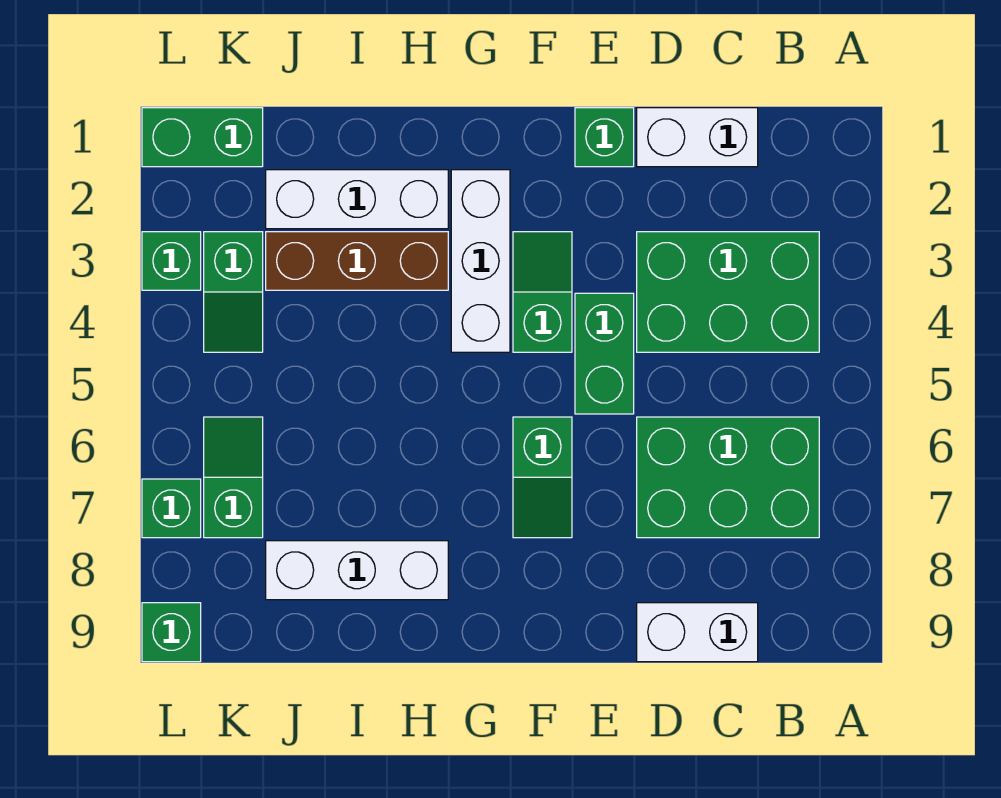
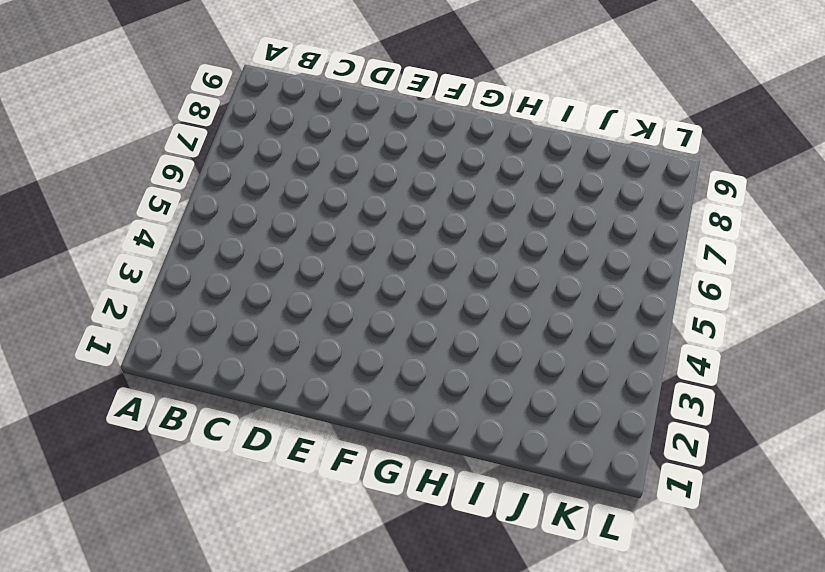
none -> green brick B3:D4 level 1
none -> green brick B6:D7 level 1
none -> white brick C1:D1 level 1

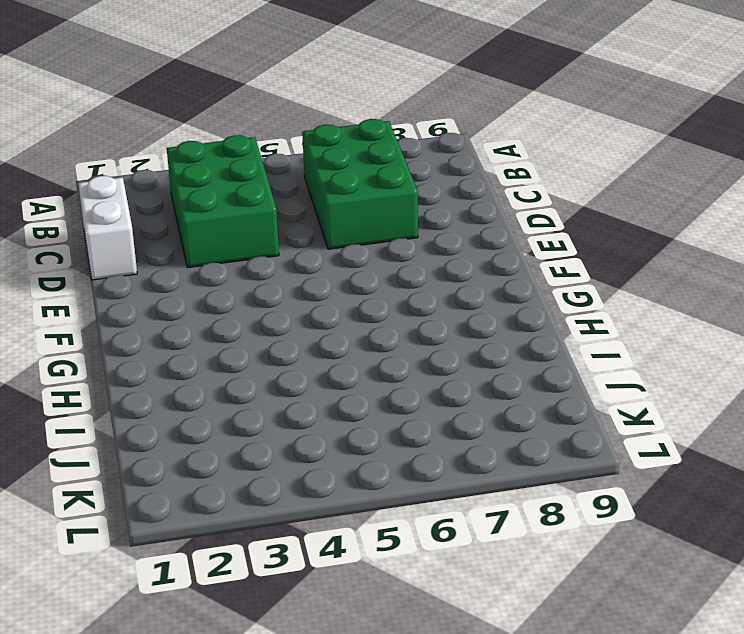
none -> white brick C9:D9 level 1
none -> green brick E1 level 1
none -> green brick E4:E5 level 1

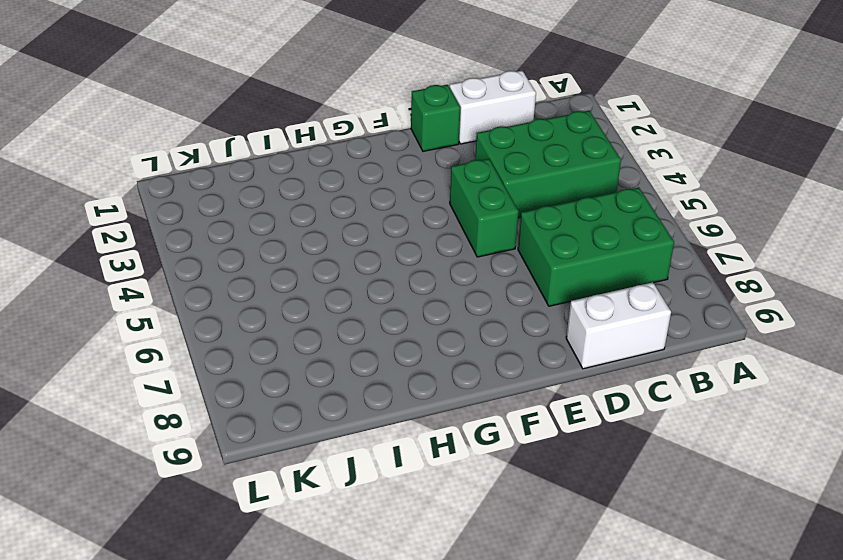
none -> green slope F3:F4 level 1 top 4
none -> green slope F6:F7 level 1 top 6
none -> white brick G2:G4 level 1

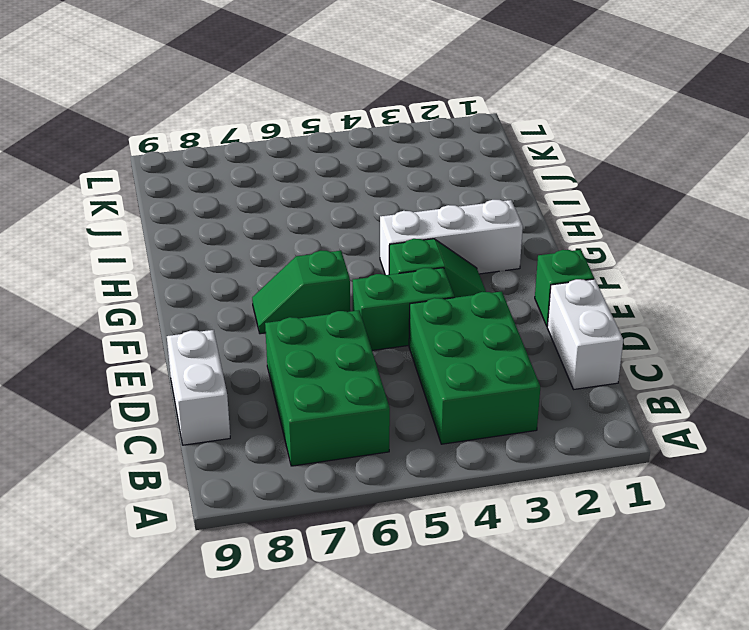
none -> white brick H2:J2 level 1
none -> brown brick H3:J3 level 1
none -> white brick H8:J8 level 1

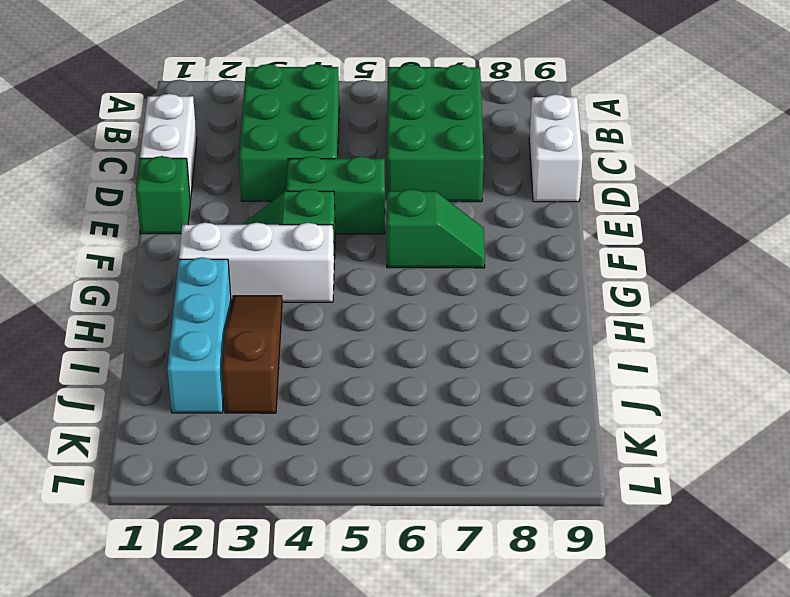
cyan brick H2:J2 level 1 -> white brick H2:J2 level 1
brown slope H3:J3 level 1 top J -> brown brick H3:J3 level 1
none -> white brick H8:J8 level 1
none -> green brick K1:L1 level 1
none -> green slope K3:K4 level 1 top 3

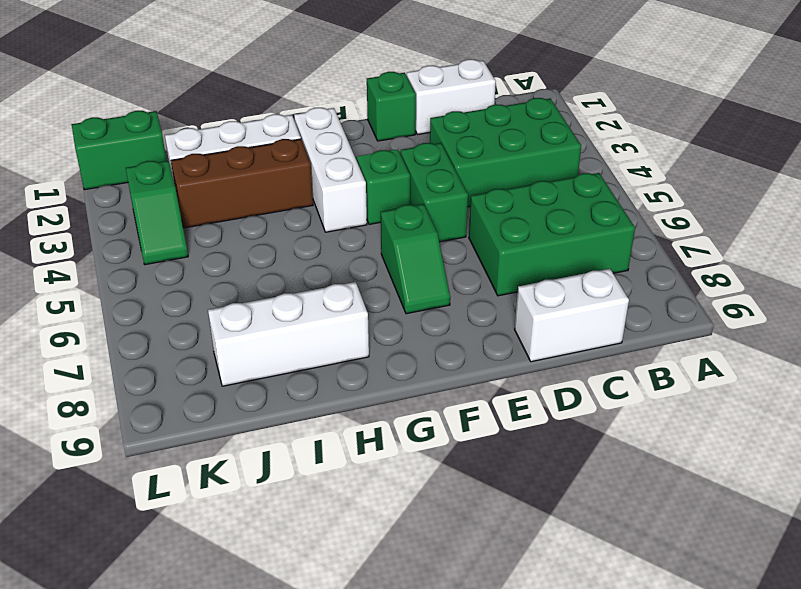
none -> green slope K6:K7 level 1 top 7
none -> green brick L3 level 1
none -> green brick L7 level 1

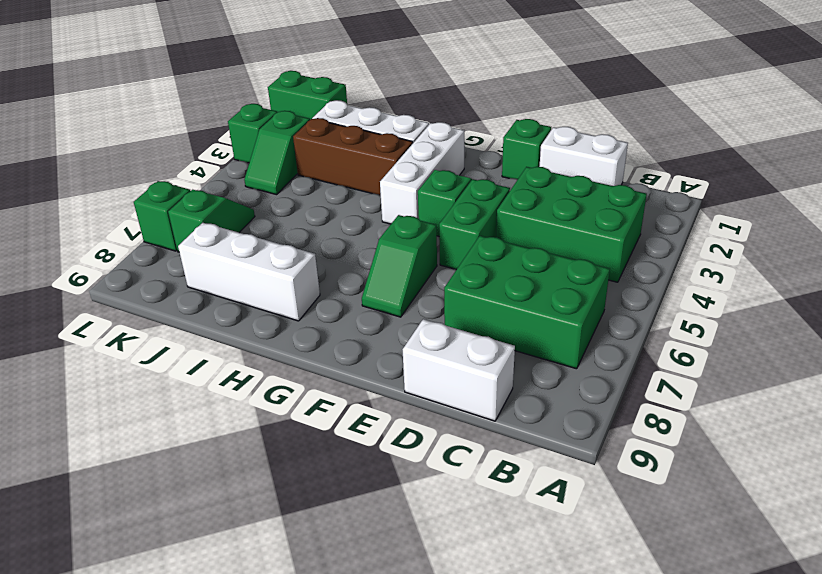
none -> green brick L9 level 1

